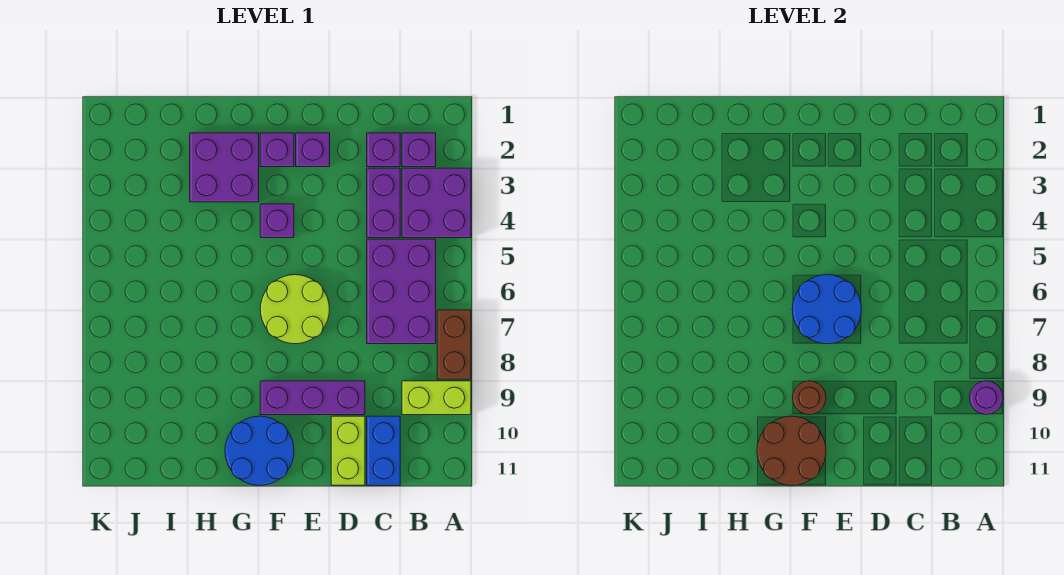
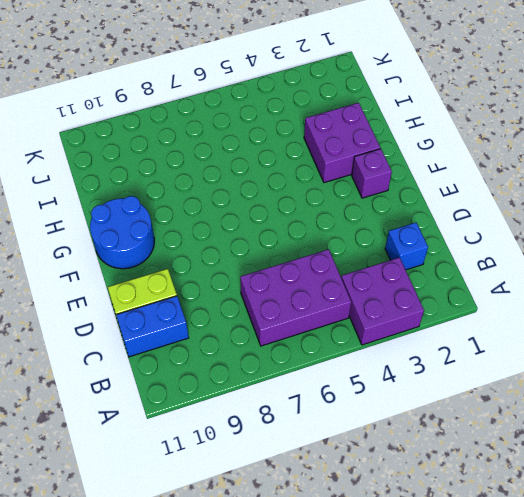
blue brick C2 level 1 -> purple brick C2 level 1
none -> brown brick A7:A8 level 1
none -> lime brick A9:B9 level 1
none -> purple brick B2 level 1

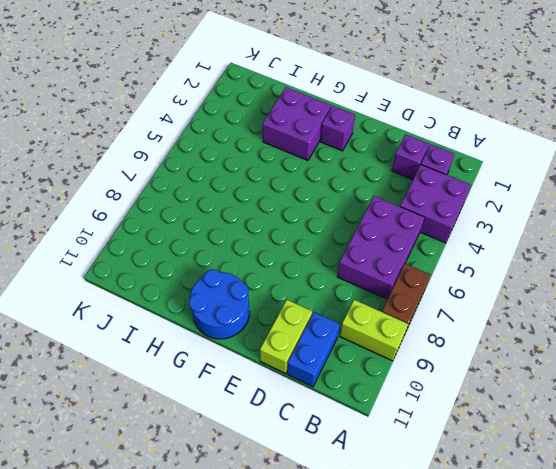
none -> purple brick C3:C4 level 1
none -> purple brick D9:F9 level 1
none -> purple brick E2 level 1

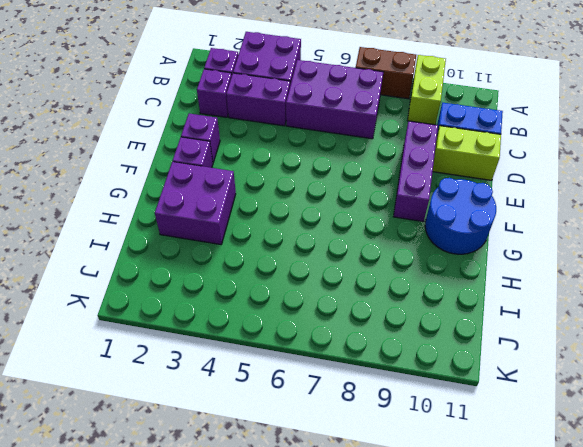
none -> lime round brick E6:F7 level 1
none -> purple brick F4 level 1
none -> purple round brick A9 level 2

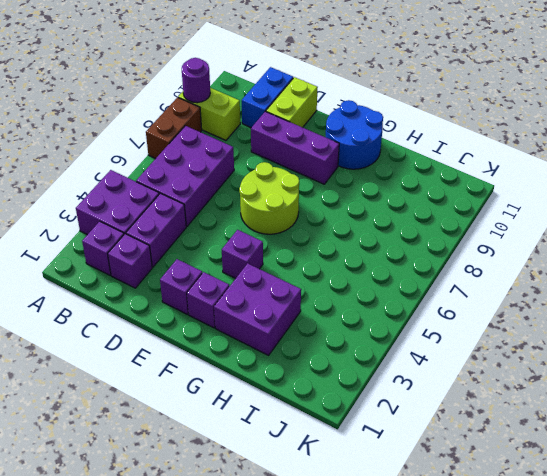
none -> blue round brick E6:F7 level 2
none -> brown round brick F9 level 2
none -> brown round brick F10:G11 level 2

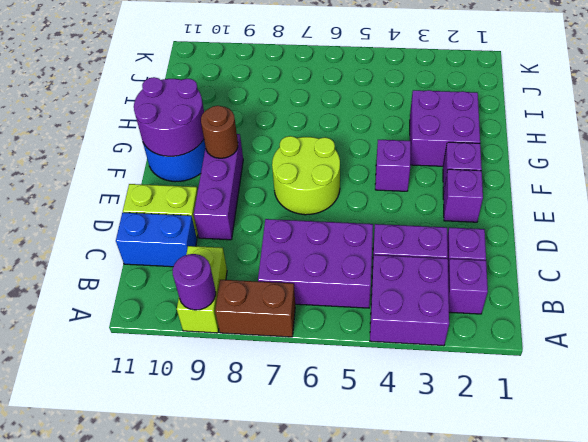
purple round brick F10:G11 level 2 -> brown round brick F10:G11 level 2
none -> blue round brick E6:F7 level 2

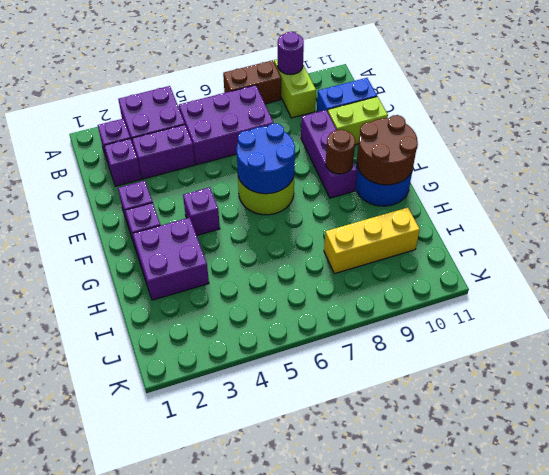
yellow brick I8:I10 level 1 -> none

